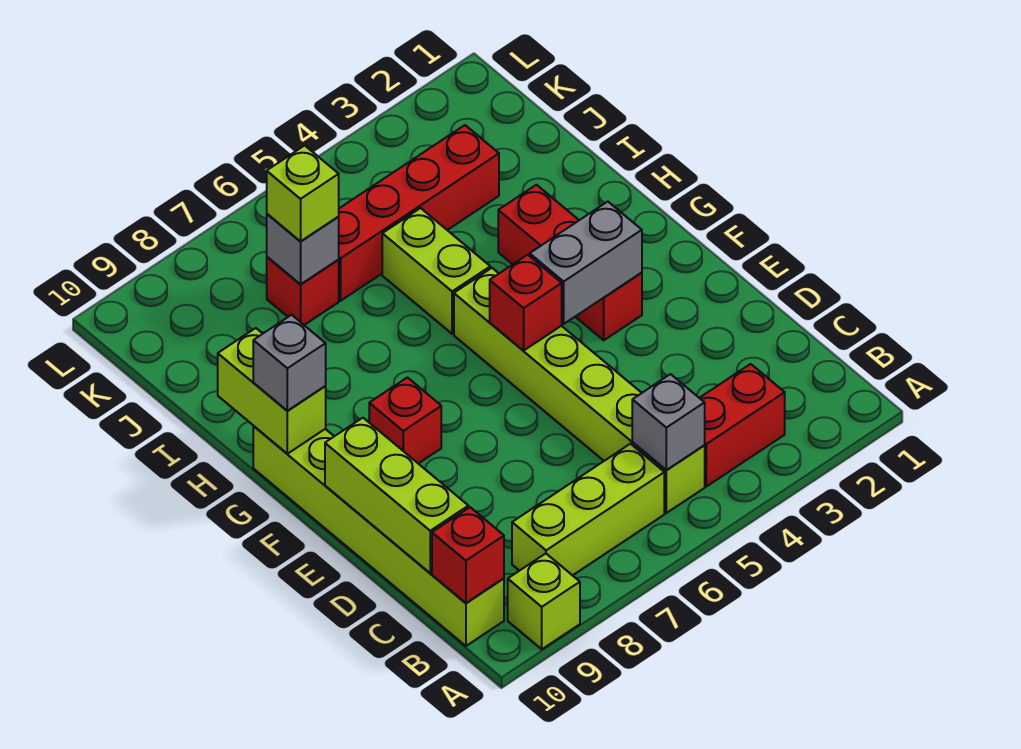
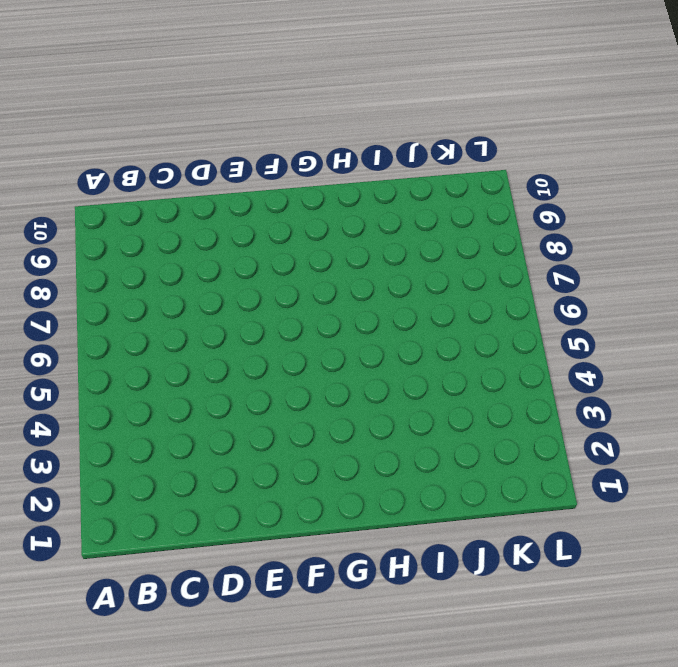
none -> lime brick A9 level 1
none -> red brick B3:B4 level 1
none -> lime brick B5:G5 level 1

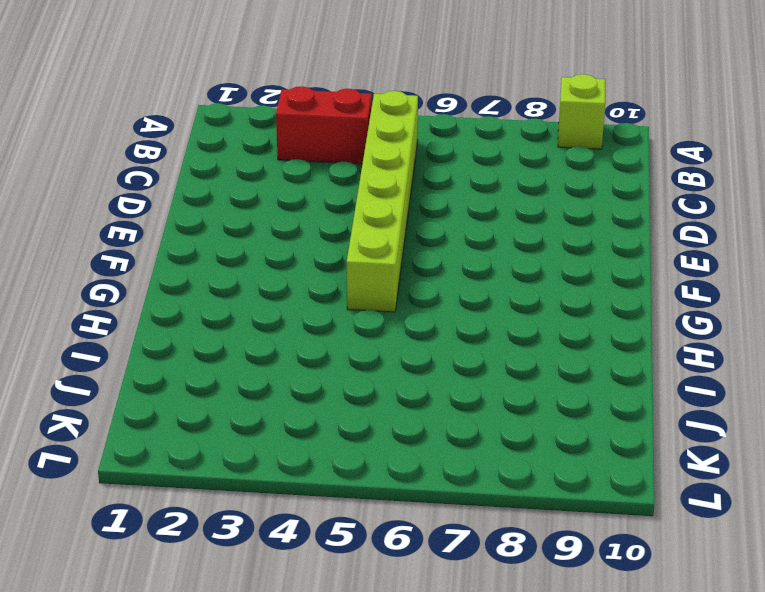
none -> lime brick B6:B8 level 1
none -> lime brick B10:G10 level 1
none -> red brick F3:H3 level 1

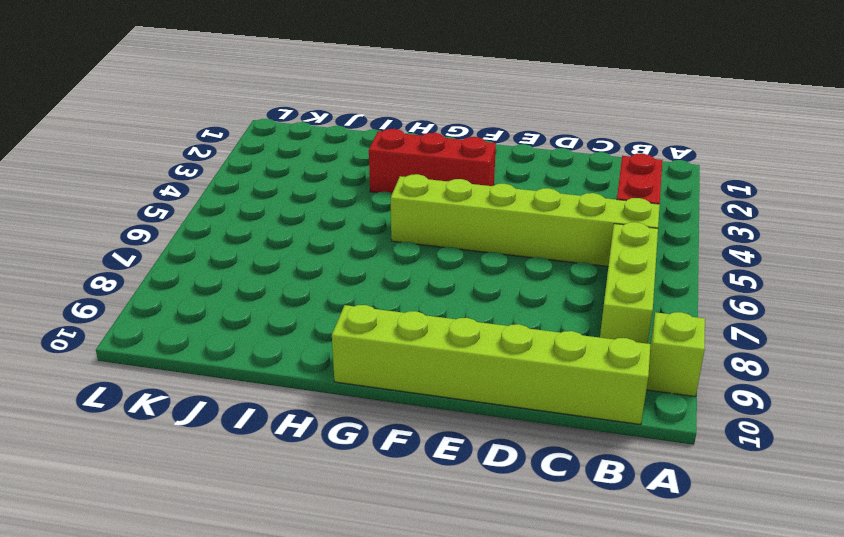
none -> red brick F8 level 1
none -> lime brick H5:I5 level 1
none -> red brick J3:J6 level 1

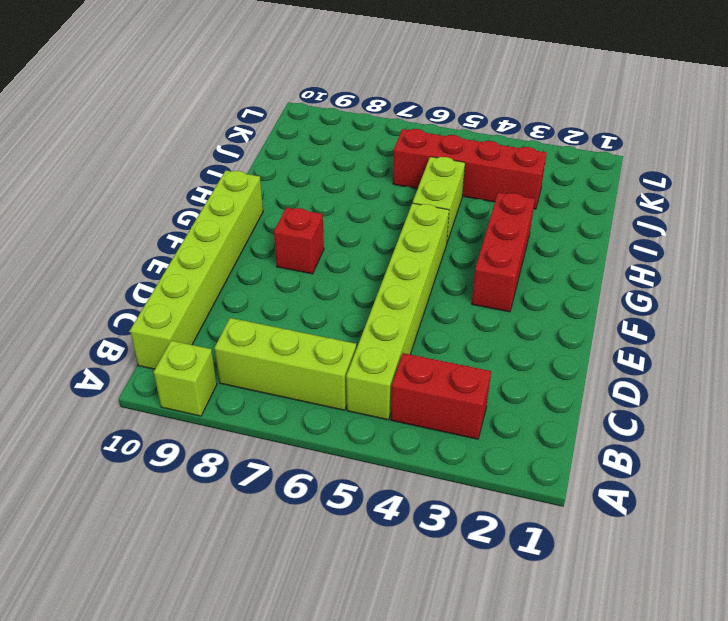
none -> red brick J7 level 1
none -> grey brick B5 level 2
none -> red brick B10 level 2

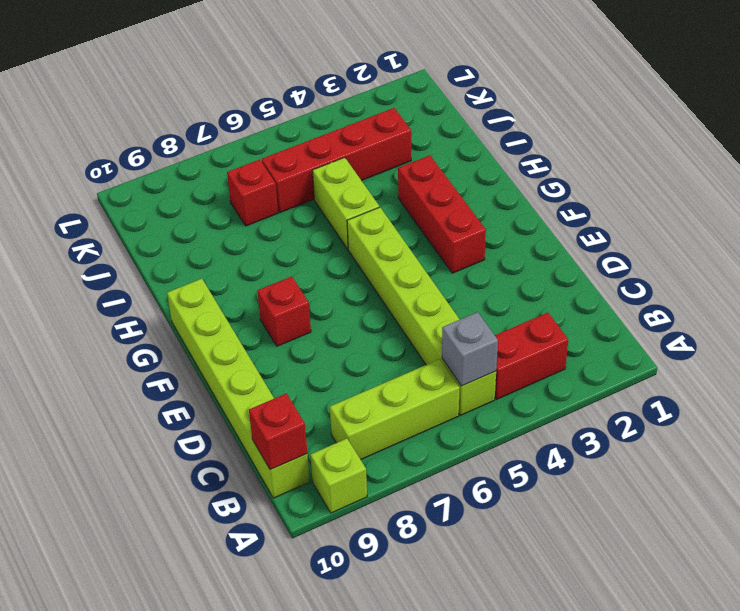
none -> lime brick C10:E10 level 2
none -> grey brick F3:F4 level 2
none -> red brick F5 level 2

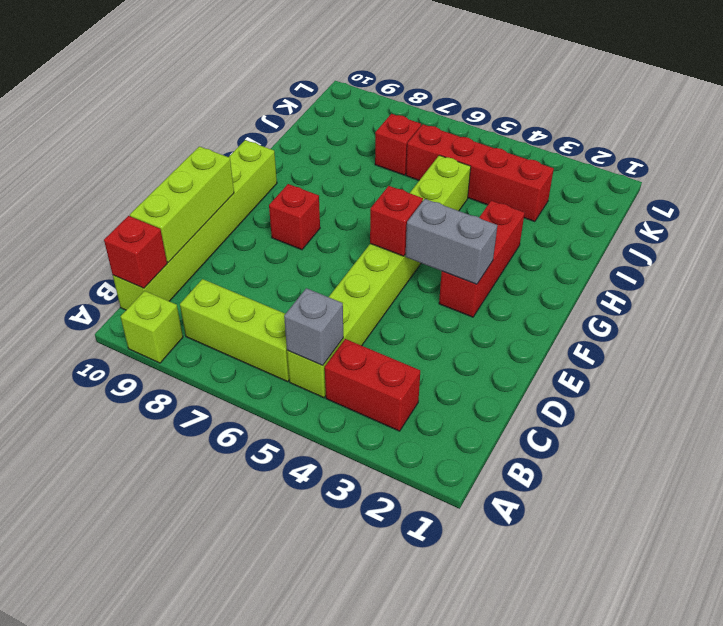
none -> lime brick G10:H10 level 2
none -> grey brick J7 level 2
none -> grey brick G10 level 3

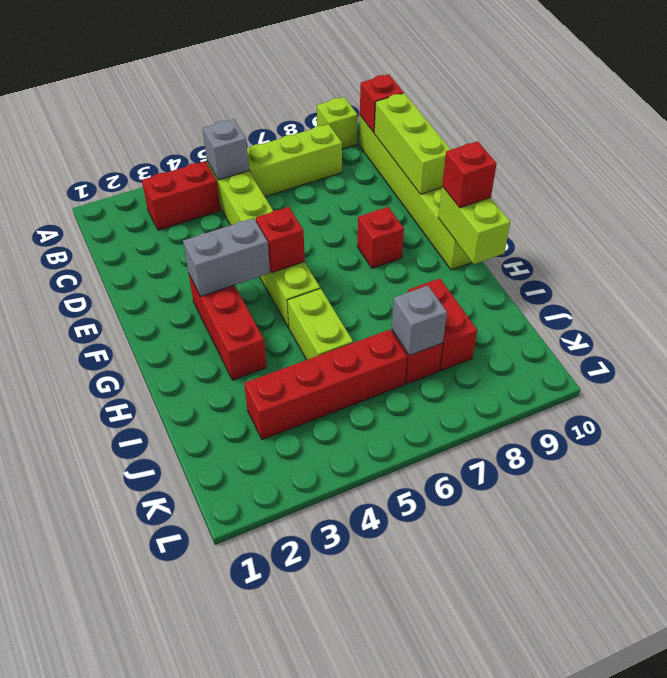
red brick G10 level 3 -> grey brick G10 level 3
red brick I8:J8 level 1 -> none
none -> lime brick J7 level 3

